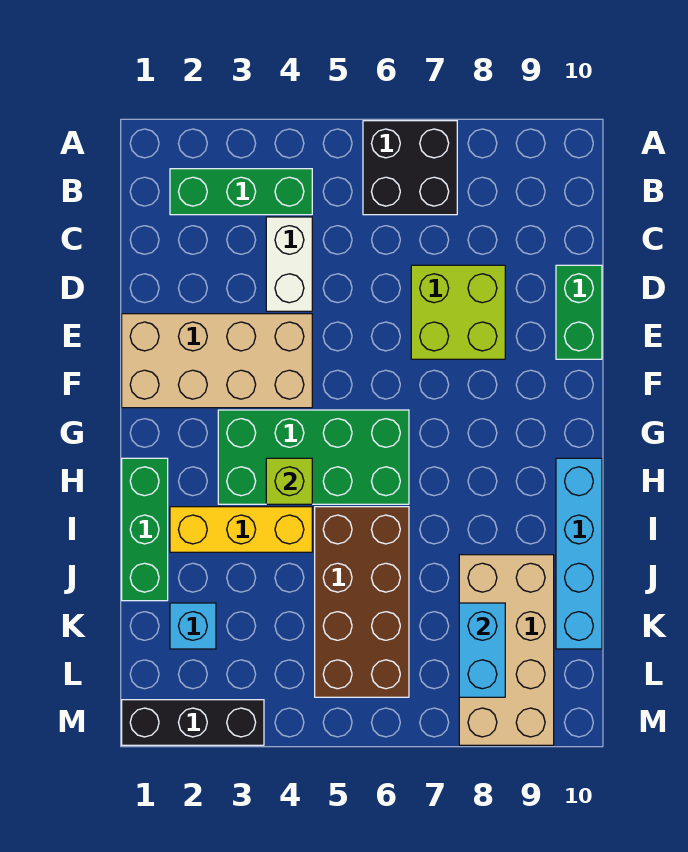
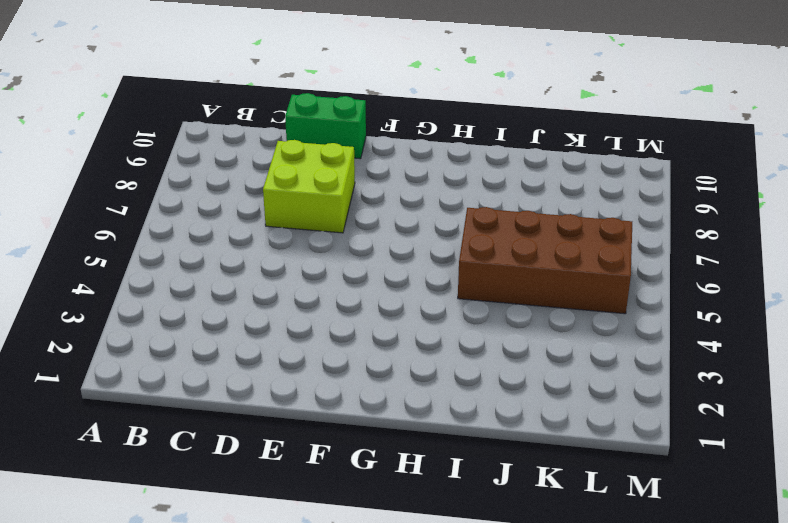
none -> black brick A6:B7 level 1
none -> green brick B2:B4 level 1
none -> white brick C4:D4 level 1

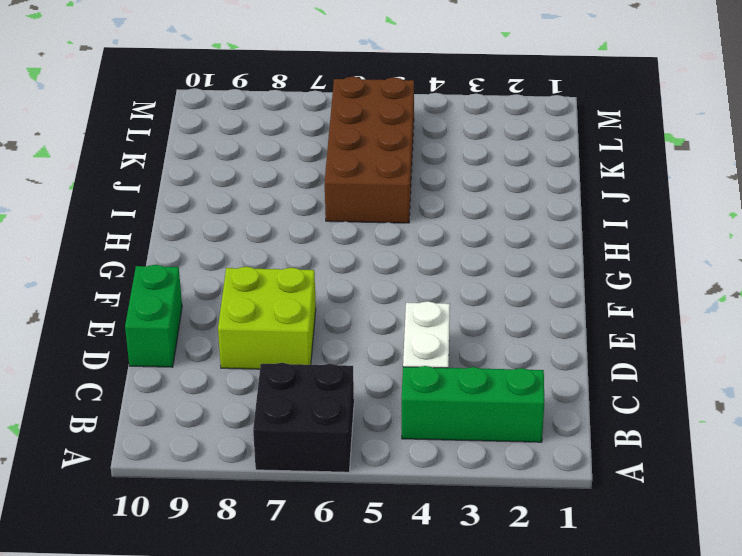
none -> tan brick E1:F4 level 1
none -> green brick G3:H6 level 1
none -> green brick H1:J1 level 1

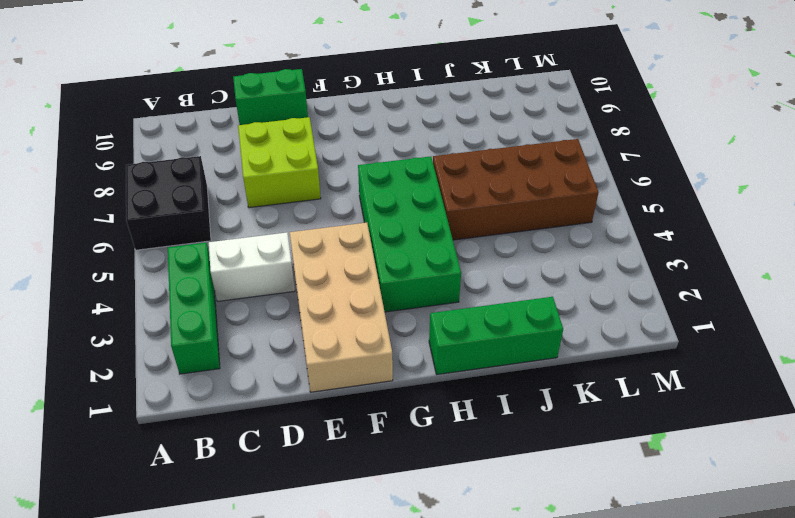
none -> cyan brick H10:K10 level 1
none -> yellow brick I2:I4 level 1
none -> tan brick J8:M9 level 1

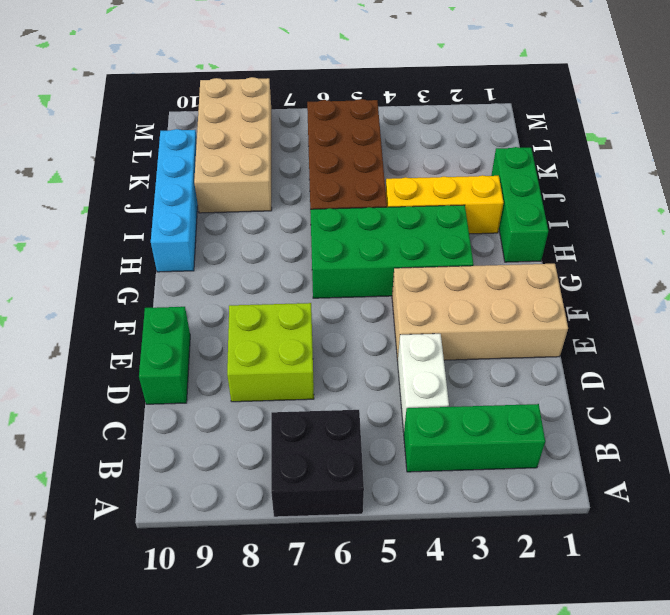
none -> cyan brick K2 level 1
none -> black brick M1:M3 level 1
none -> lime brick H4 level 2

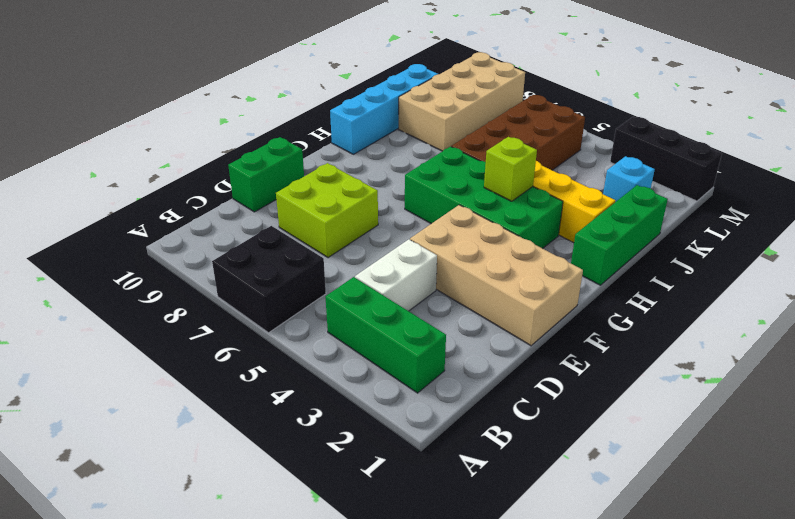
none -> cyan brick K8:L8 level 2

